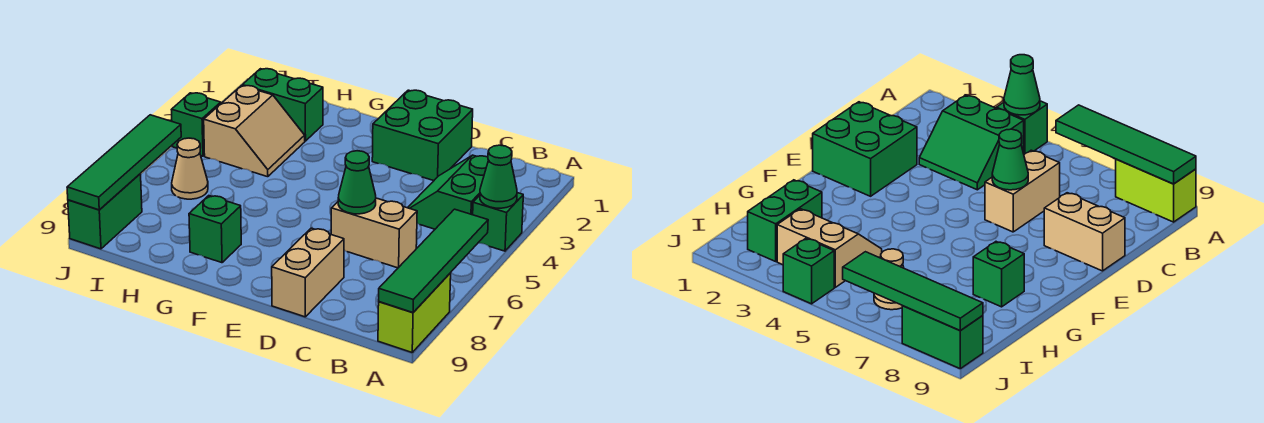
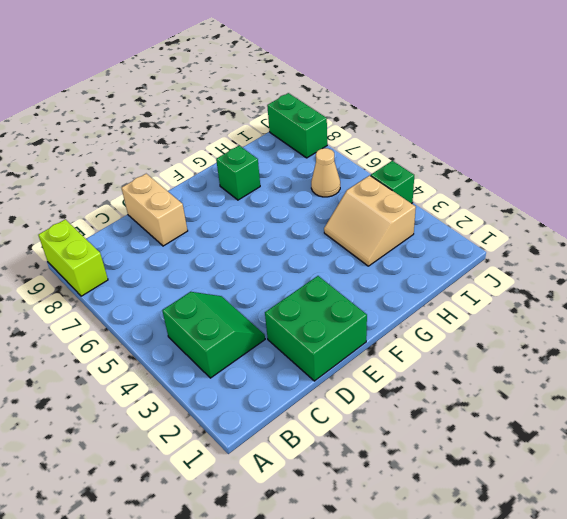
none -> green brick A4 level 1
none -> tan brick C6:D6 level 1
none -> green brick H2:I2 level 1

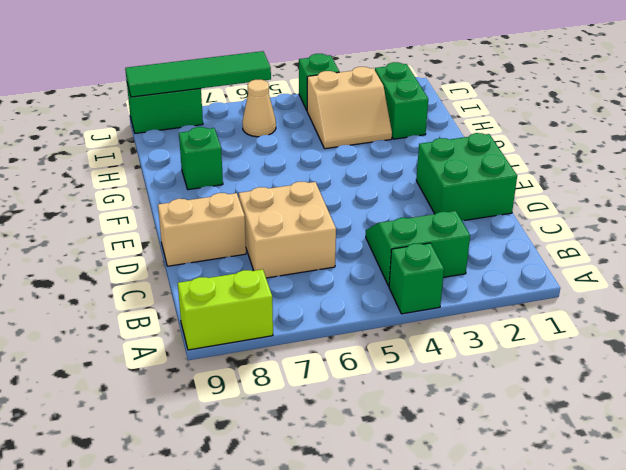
tan brick C6:D7 level 1 -> tan brick C6:D6 level 1
none -> green cone A4 level 2
none -> green tile A6:A9 level 2
none -> green cone D6 level 2

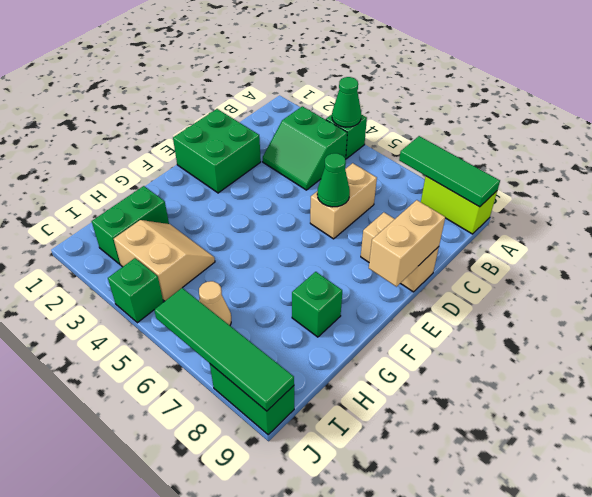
green tile A7:A9 level 2 -> green tile A6:A9 level 2
tan brick D9:E9 level 2 -> none

